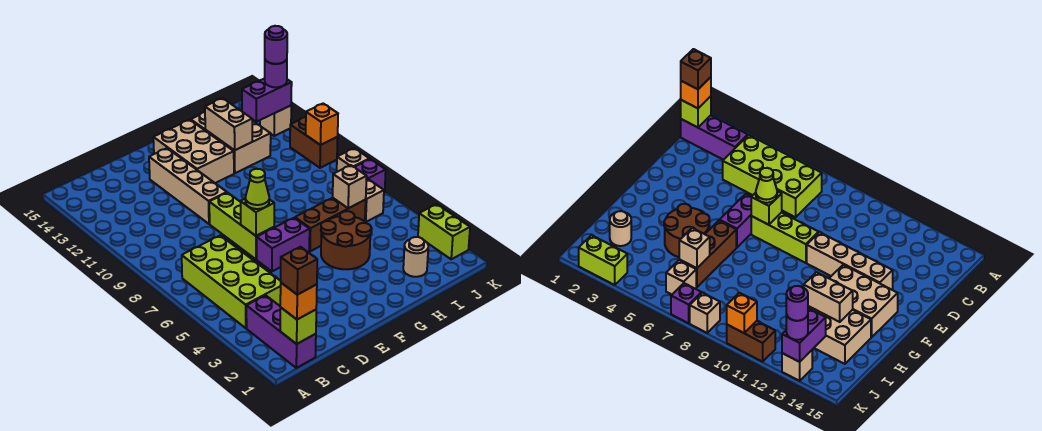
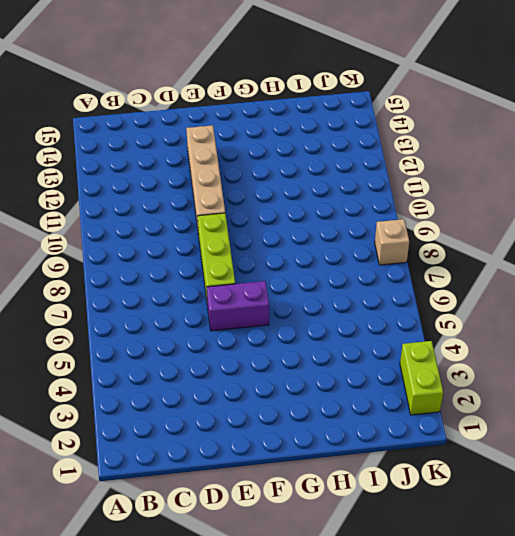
none -> purple brick B1:B3 level 1
none -> lime brick B4:C7 level 1
none -> tan brick F12:G14 level 1

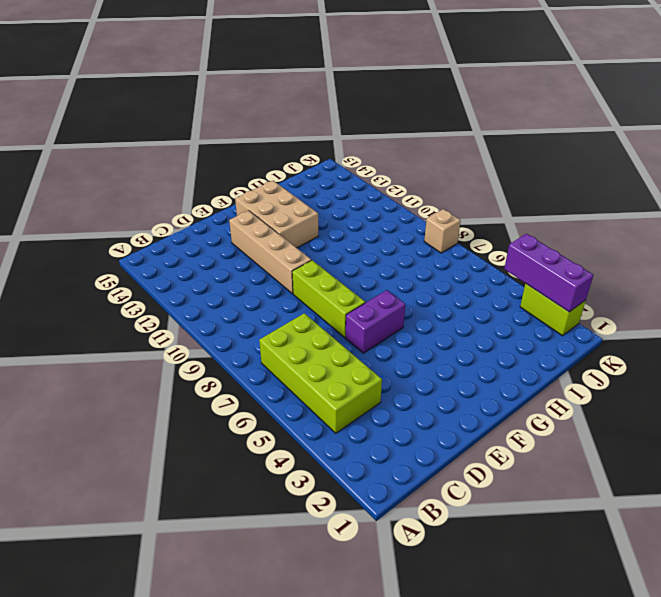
purple brick K2:K4 level 2 -> purple brick B1:B3 level 1
none -> brown round brick G4:H5 level 1
none -> brown brick G6:I6 level 1
none -> tan brick H12:I14 level 1

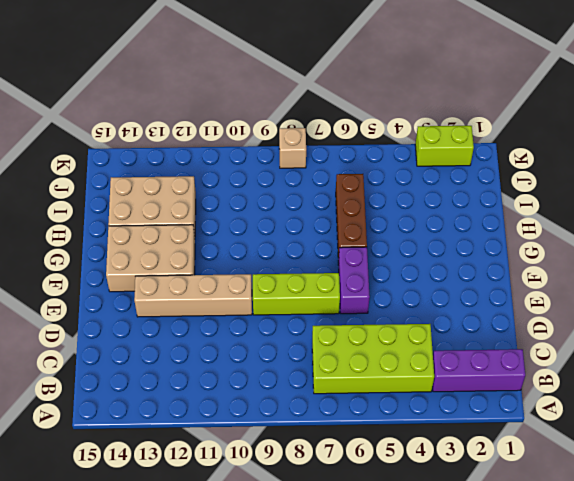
none -> brown round brick G4:H5 level 1
none -> tan round brick I2 level 1
none -> tan brick J6 level 1

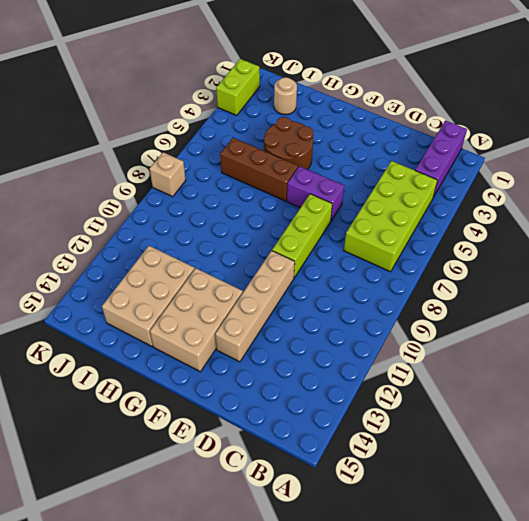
none -> tan brick J6 level 1
none -> purple brick K7 level 1
none -> brown brick K10:K11 level 1

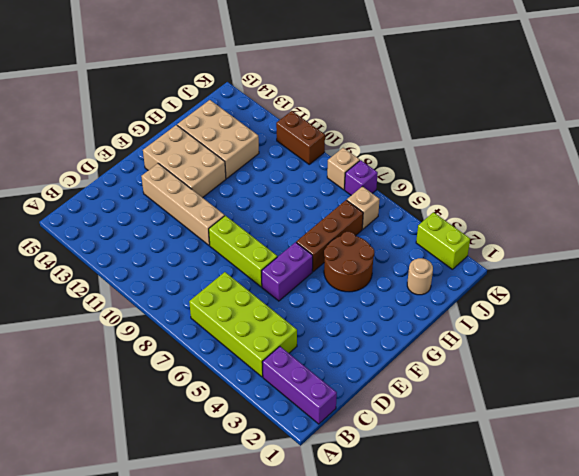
none -> tan brick K13 level 1
none -> lime brick B1 level 2
none -> lime brick E7 level 2

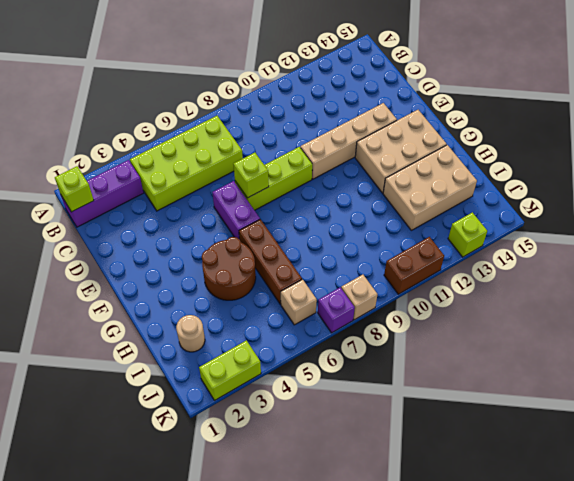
lime brick K13 level 1 -> tan brick K13 level 1
none -> tan brick H12:H13 level 2
none -> tan brick I6 level 2
none -> purple brick J13:K13 level 2

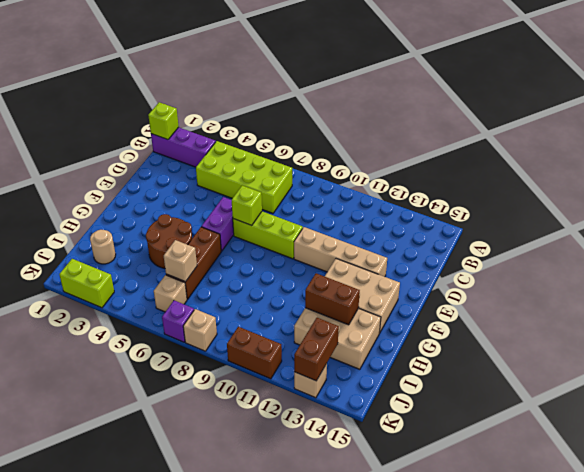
brown brick H12:H13 level 2 -> tan brick H12:H13 level 2
brown brick J13:K13 level 2 -> purple brick J13:K13 level 2
none -> orange brick K10 level 2
none -> orange brick B1 level 3
none -> lime cone E7 level 3

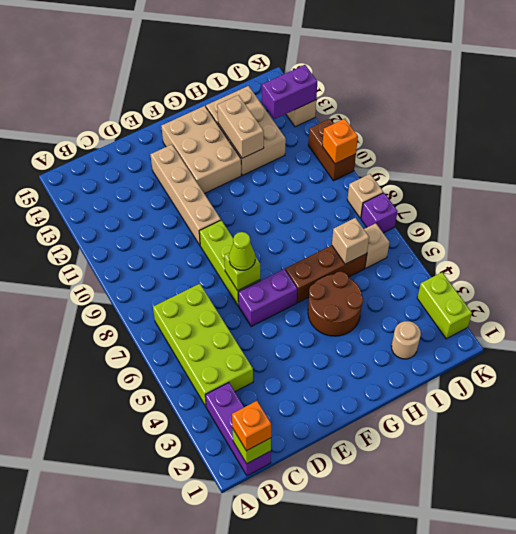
none -> purple round brick K13 level 3
none -> brown brick B1 level 4
none -> purple round brick K13 level 4

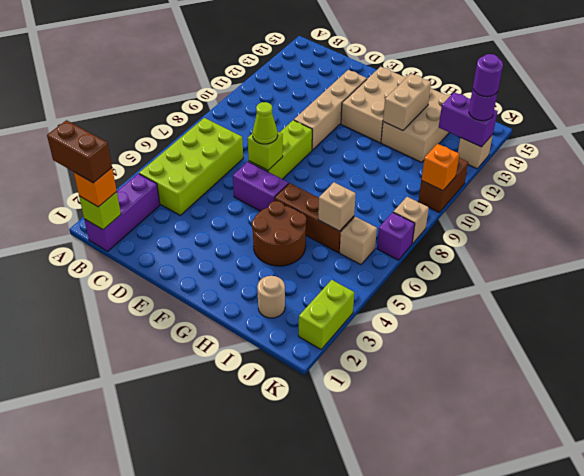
brown brick A1:B1 level 4 -> brown brick B1 level 4

